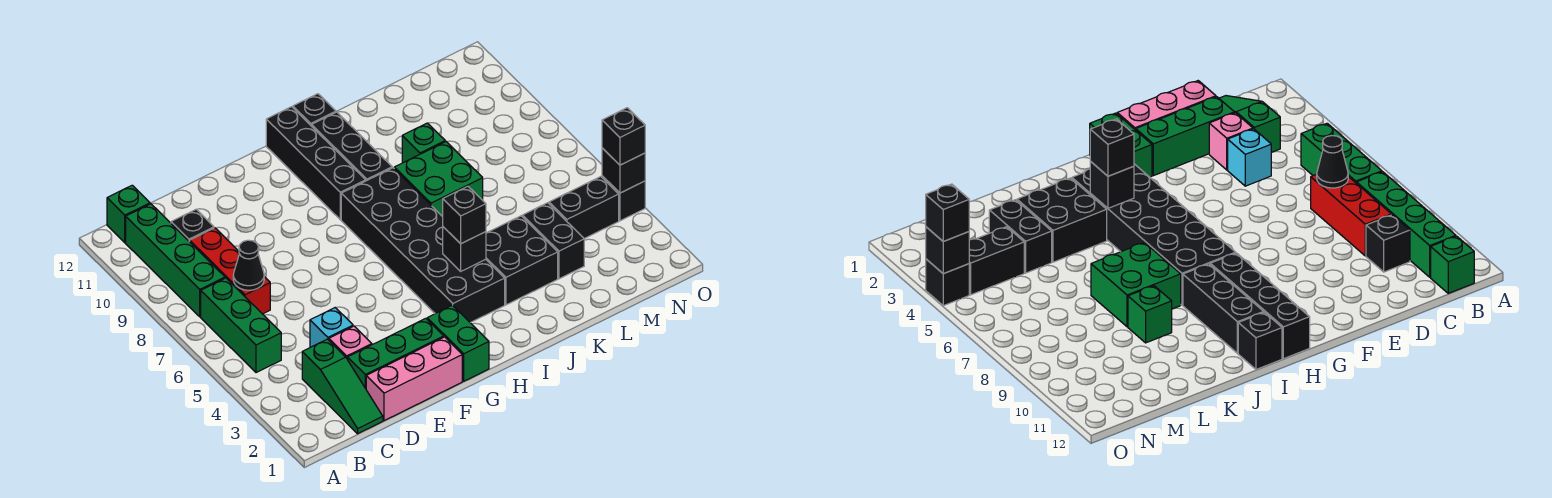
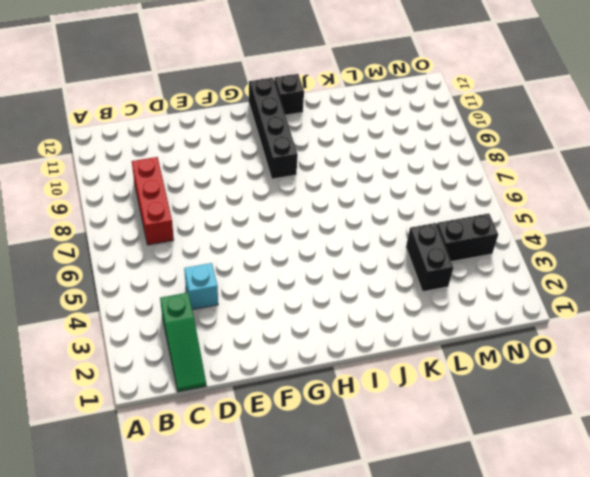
none -> green brick B5:B7 level 1
none -> green brick B8:B11 level 1
none -> green brick B12 level 1

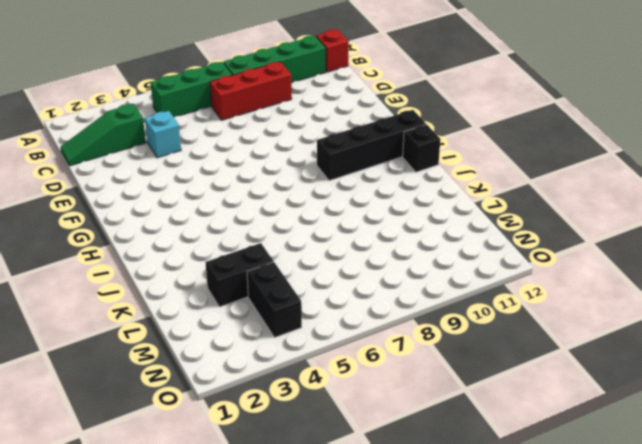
red brick B12 level 1 -> green brick B12 level 1
none -> black brick C10 level 1
none -> pink brick D1:F1 level 1
none -> green brick D2:F2 level 1

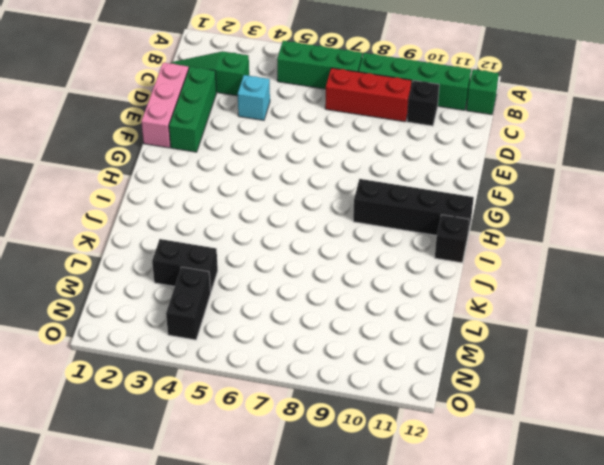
none -> pink brick D3 level 1
none -> green brick G1:G2 level 1
none -> black brick H3:I8 level 1

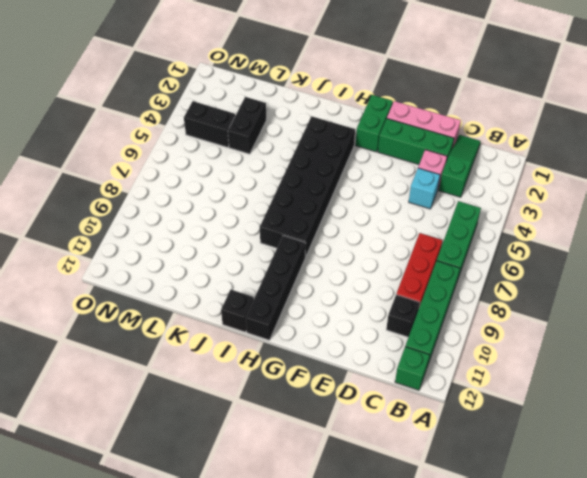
none -> black brick I9:I11 level 1
none -> black brick J3:K4 level 1
none -> green brick J7:K8 level 1

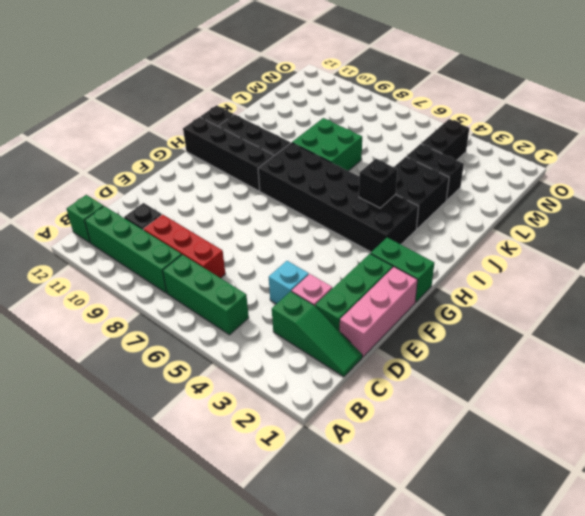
none -> green brick K9 level 1
none -> black brick O4 level 1
none -> black cone C7 level 2

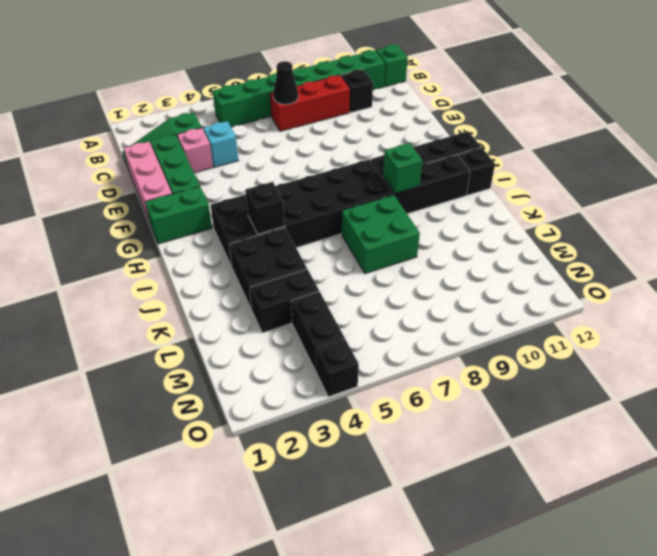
green brick I9 level 2 -> green brick K9 level 1
none -> black brick O4 level 2
none -> black brick I4 level 3
none -> black brick O4 level 3

